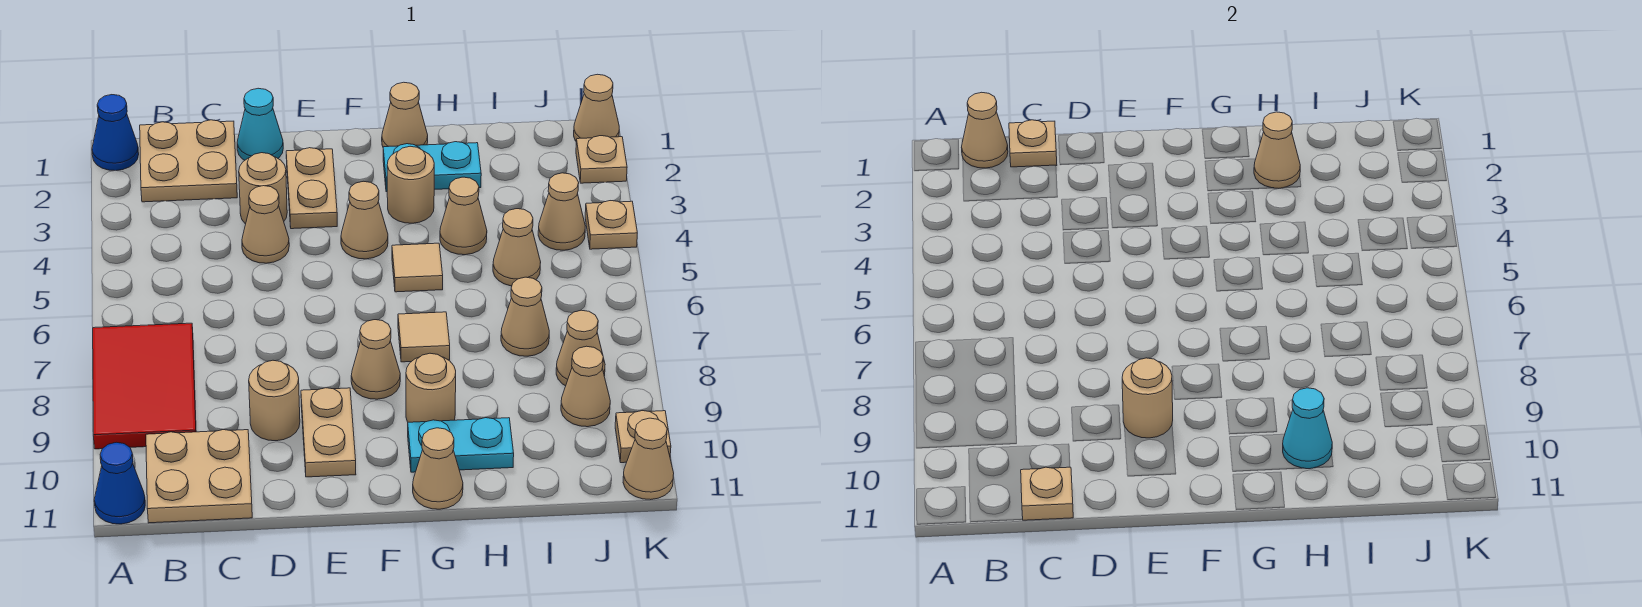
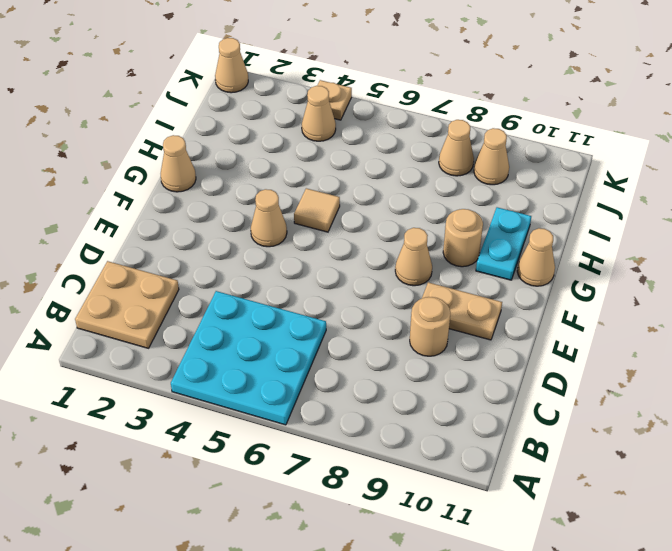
cyan plate A4:C6 level 1 -> none
none -> blue cone A1 level 1
none -> red tile A7:B9 level 1
none -> blue cone A11 level 1
none -> tan plate B10:C11 level 1

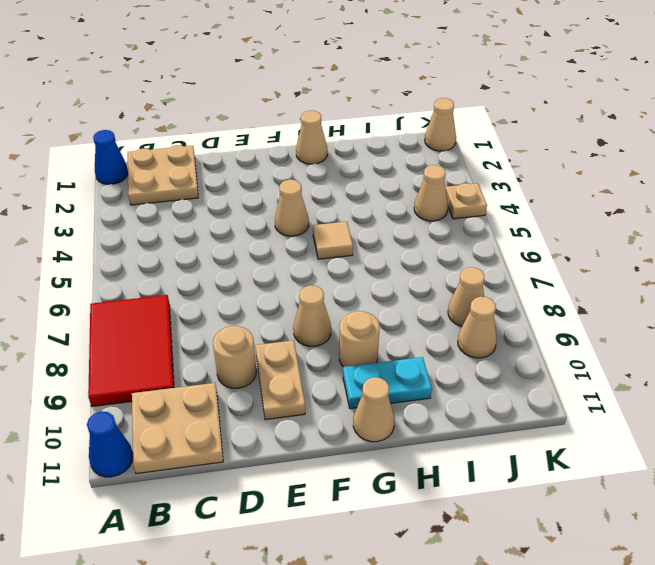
none -> cyan cone D1 level 1
none -> tan round brick D3 level 1
none -> tan cone D4 level 1
none -> tan plate E2:E3 level 1

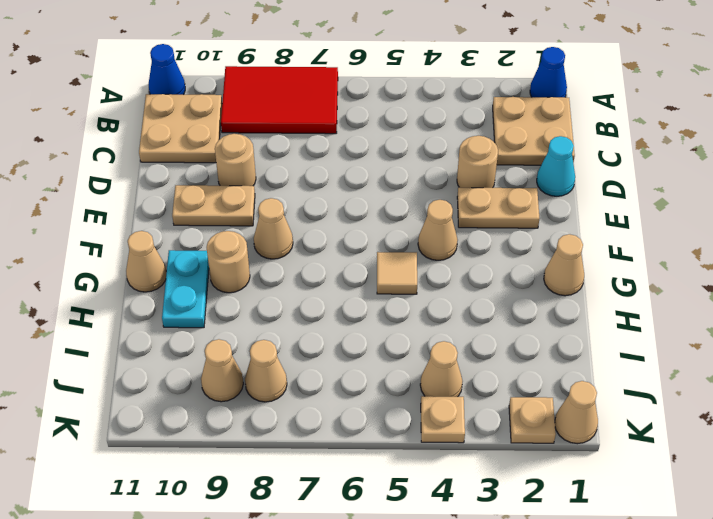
none -> tan cone D4 level 1
none -> cyan plate G2:H2 level 1
none -> tan round brick G3 level 1
none -> tan tile G7 level 1

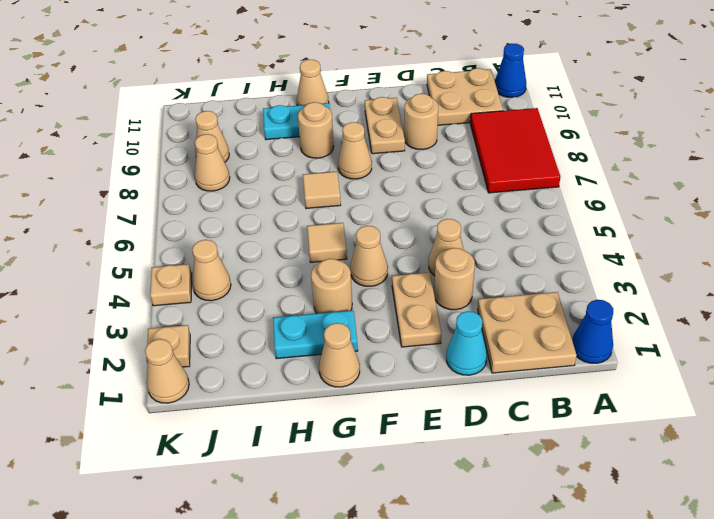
none -> tan cone H4 level 1
none -> tan cone I5 level 1
none -> tan cone I7 level 1
none -> tan plate K10 level 1

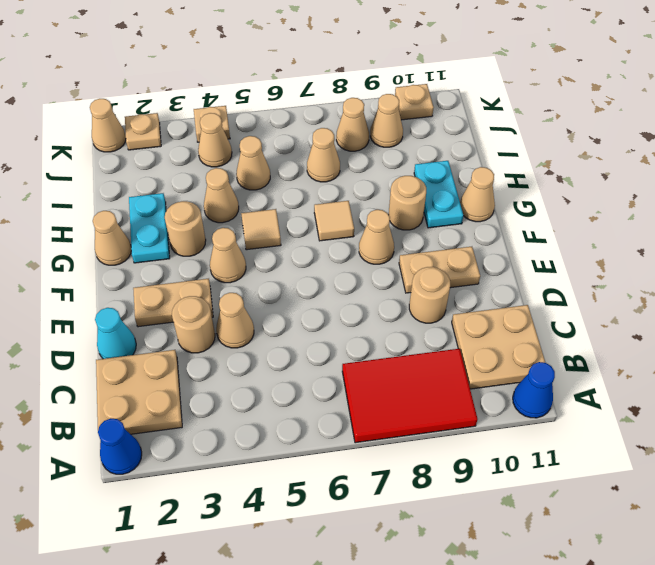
none -> tan cone K11 level 1
none -> tan cone B1 level 2
none -> tan plate C1 level 2
none -> tan plate C11 level 2

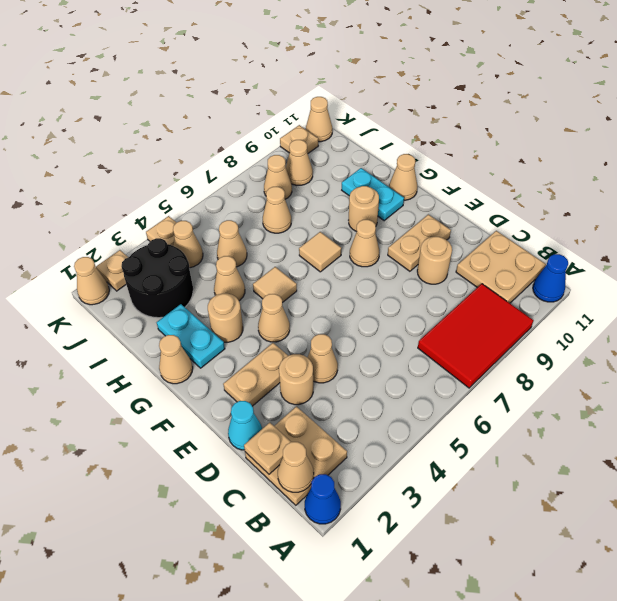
black round brick I2:J3 level 1 -> none
none -> tan plate C11 level 2
none -> tan round brick E9 level 2
none -> tan cone H2 level 2
none -> cyan cone H10 level 2

